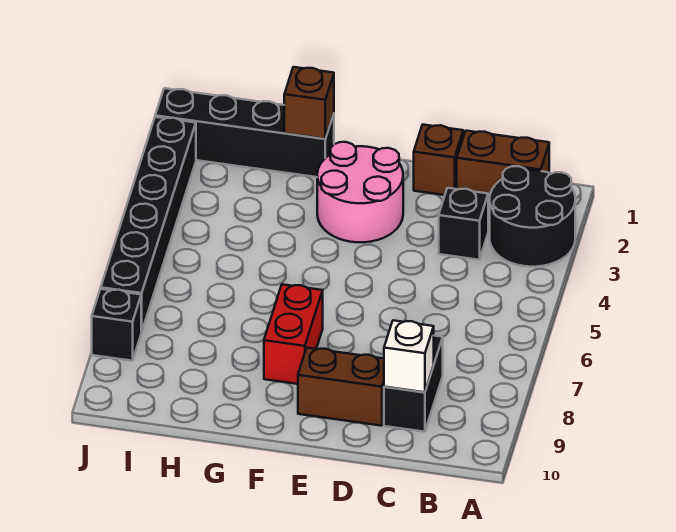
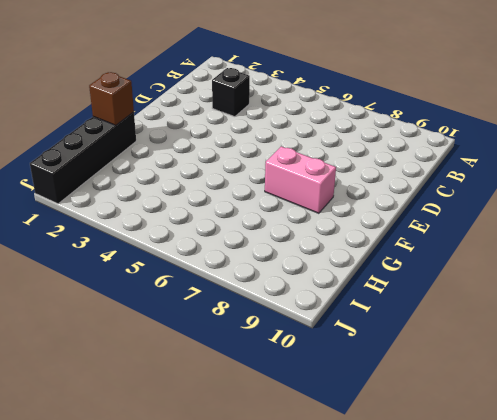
pink brick F7:F8 level 1 -> red brick F7:F8 level 1
none -> black round brick A2:B3 level 1
none -> brown brick B1:C1 level 1
none -> black brick C8:C9 level 1

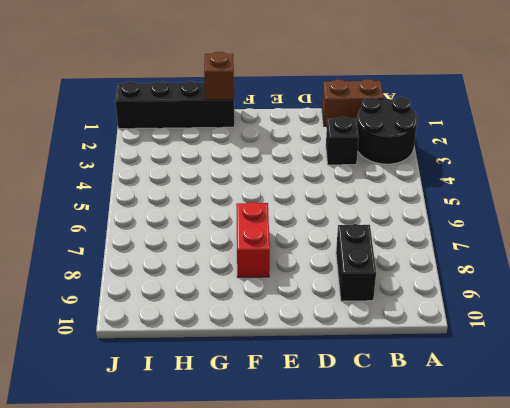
none -> brown brick D1 level 1
none -> brown brick D9:E9 level 1
none -> pink round brick E2:F3 level 1

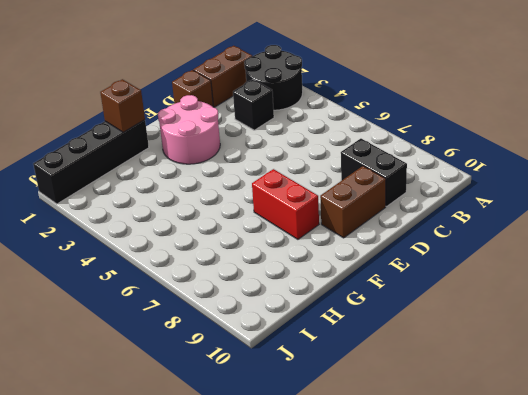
none -> black brick J2:J7 level 1
none -> black brick J8 level 1
none -> white brick C9 level 2

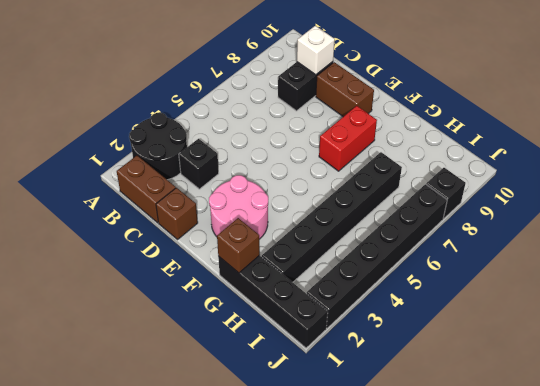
black brick H2:H7 level 1 -> none

